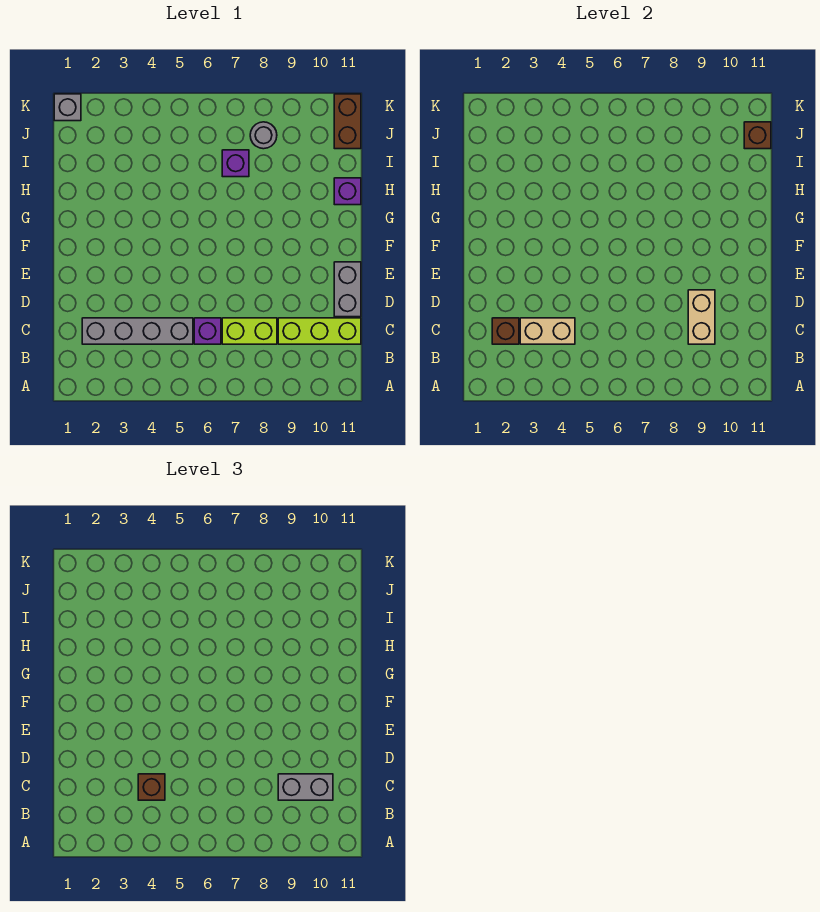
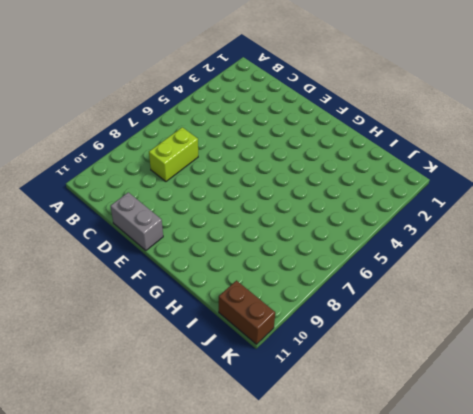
none -> grey brick C2:C5 level 1
none -> purple brick C6 level 1
none -> lime brick C9:C11 level 1

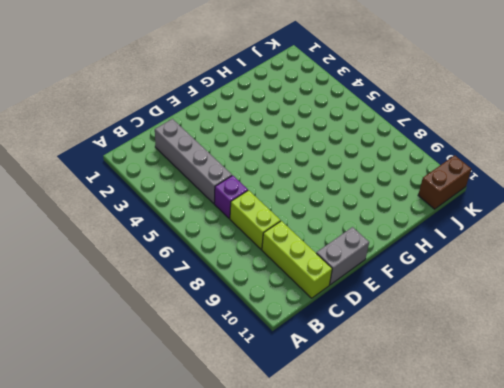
none -> purple brick H11 level 1
none -> purple brick I7 level 1
none -> grey round brick J8 level 1

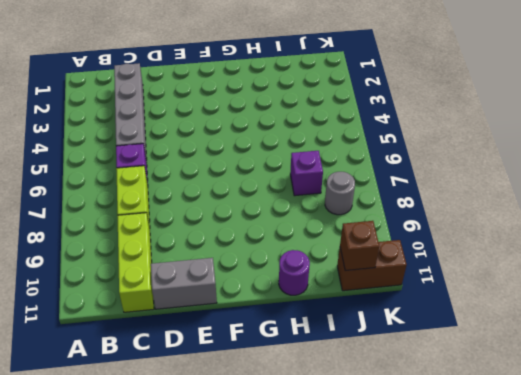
purple round brick H11 level 1 -> purple brick H11 level 1
none -> grey brick K1 level 1
none -> brown brick C2 level 2
none -> tan brick C3:C4 level 2

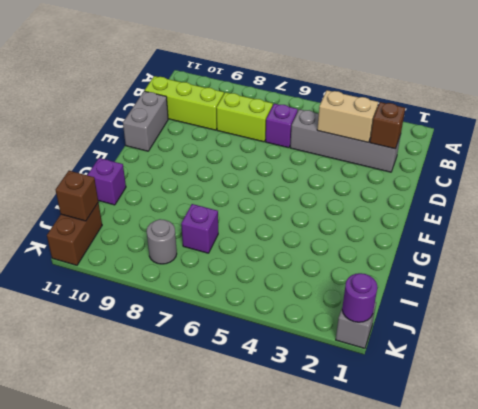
purple round brick K1 level 2 -> none
none -> tan brick C9:D9 level 2
none -> brown brick C4 level 3
none -> grey brick C9:C10 level 3

